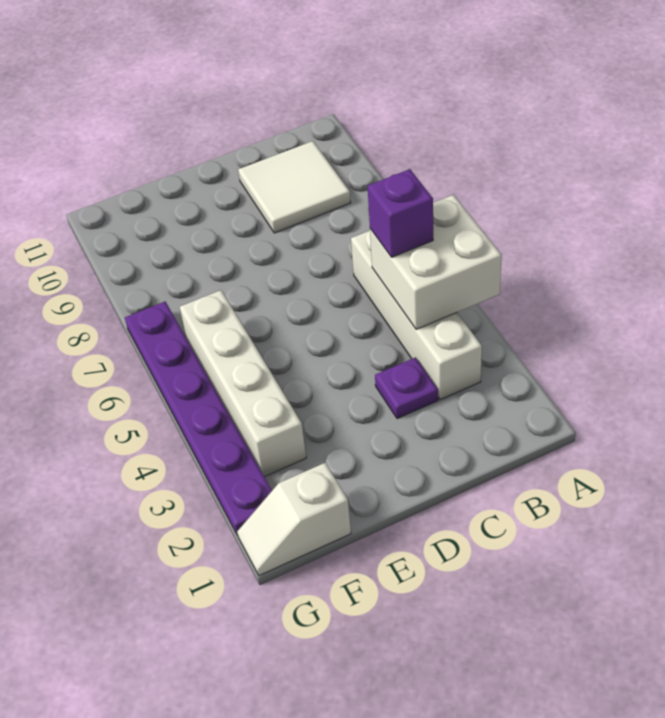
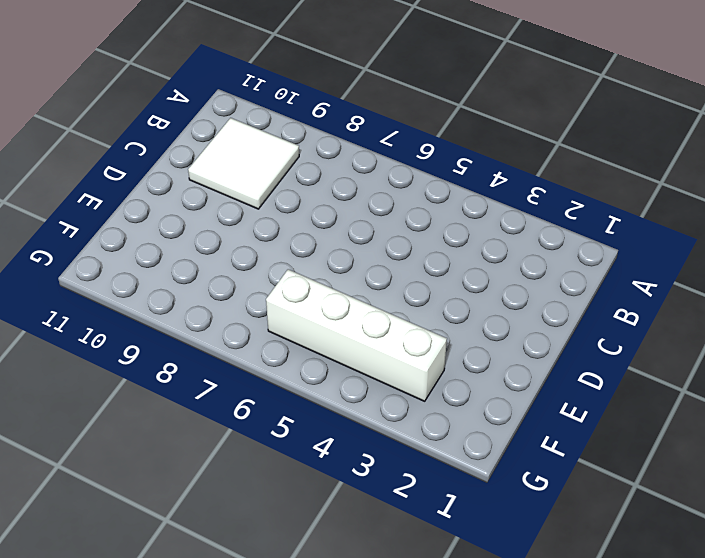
none -> white brick B3:B6 level 1
none -> purple plate C3 level 1

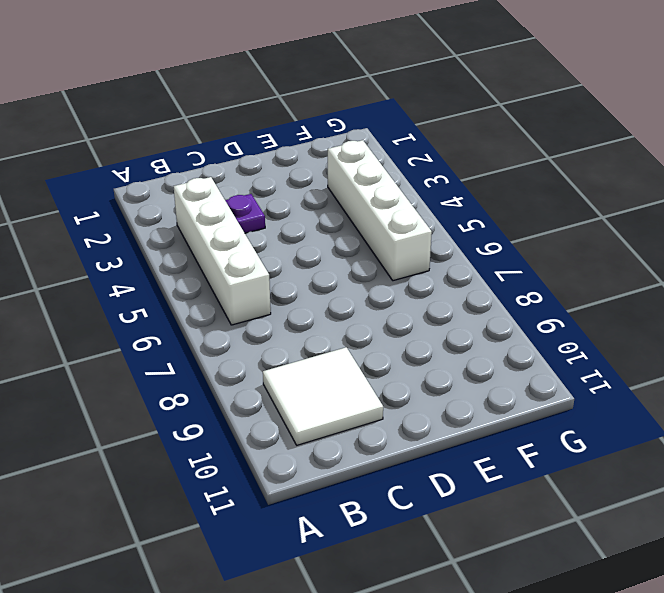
none -> white slope F1:G1 level 1 top F
none -> purple plate G2:G7 level 1

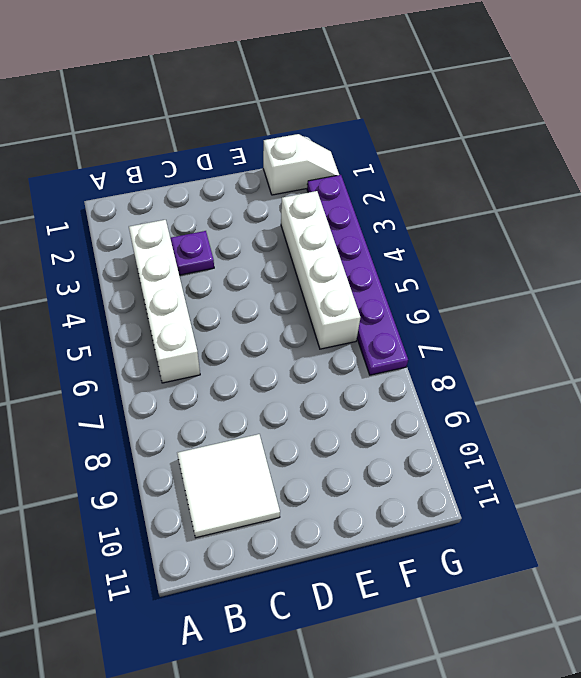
none -> white brick A4:B5 level 2
none -> purple brick B5 level 3

